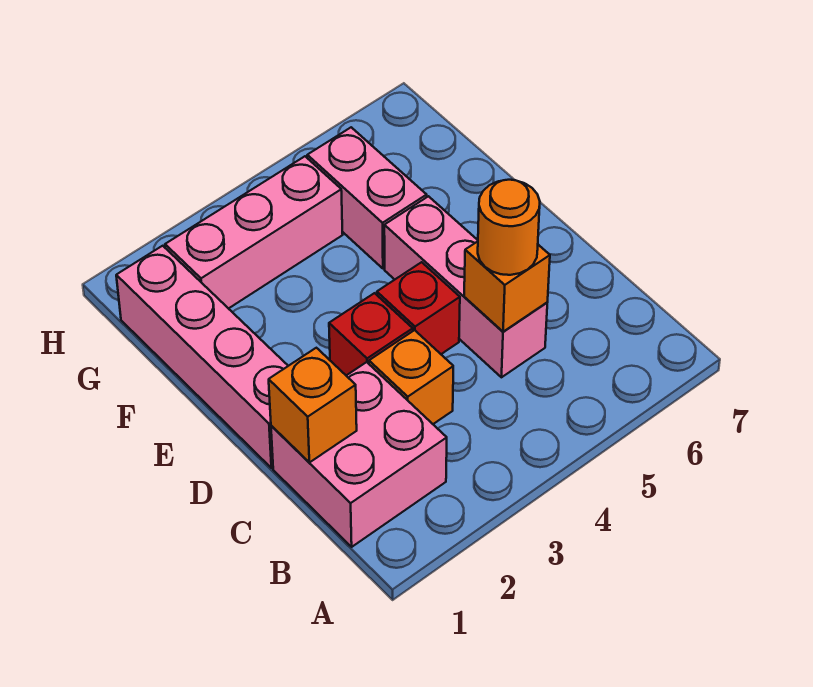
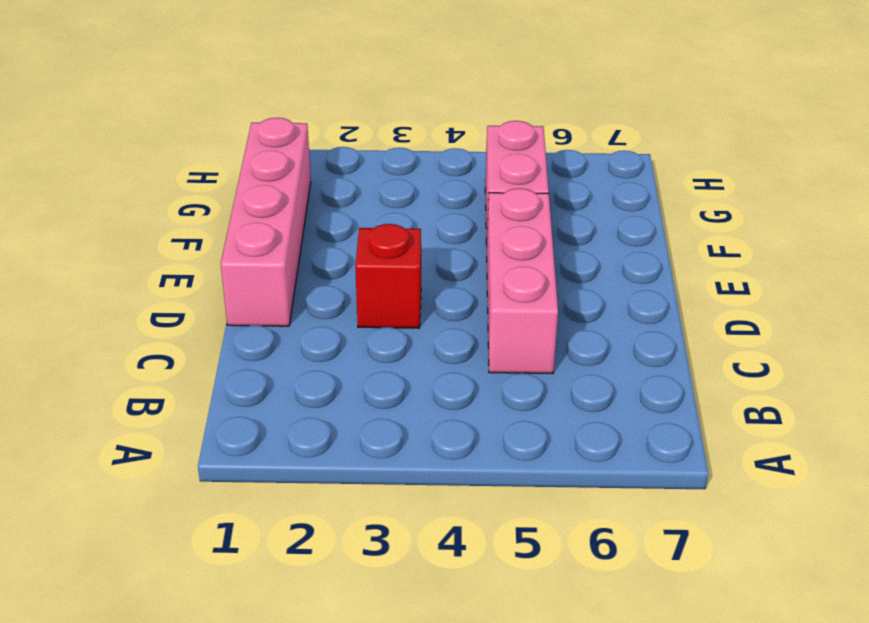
none -> pink brick B1:C2 level 1
none -> orange brick C3 level 1

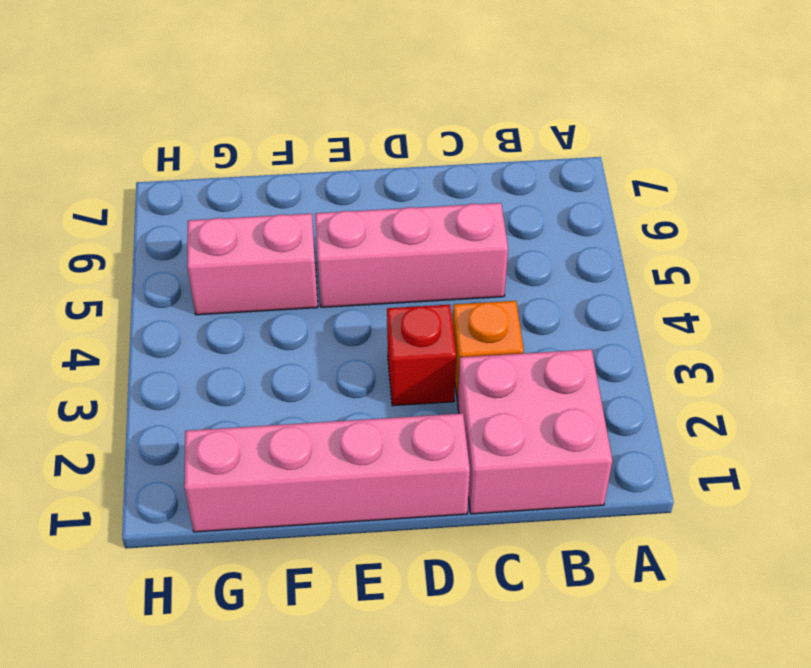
none -> red brick D4 level 1
none -> pink brick G2:G4 level 1

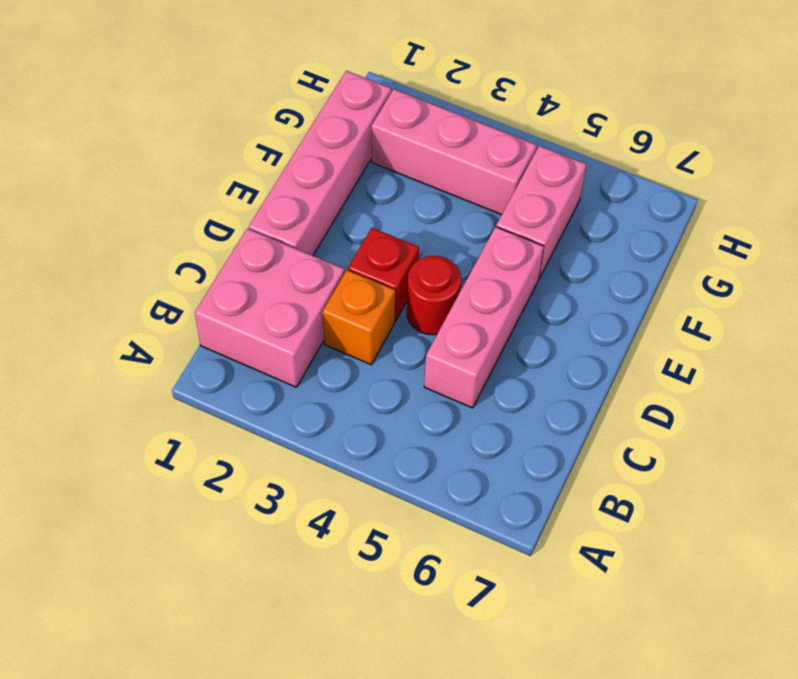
red round brick D4 level 1 -> red brick D4 level 1
none -> orange brick C1 level 2
none -> orange brick C5 level 2

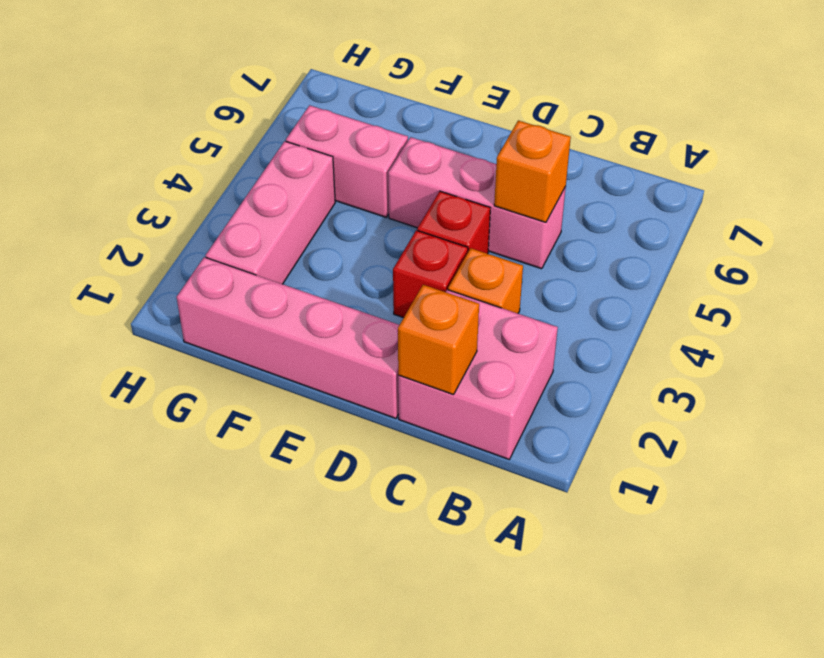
none -> orange round brick C5 level 3

